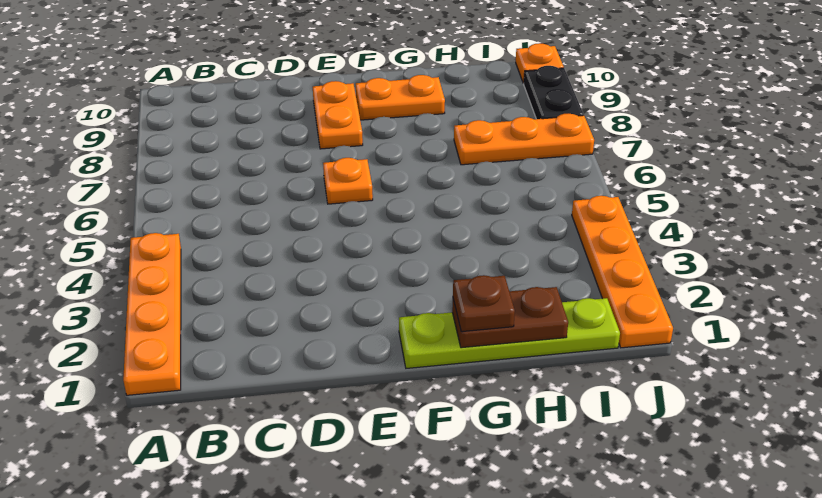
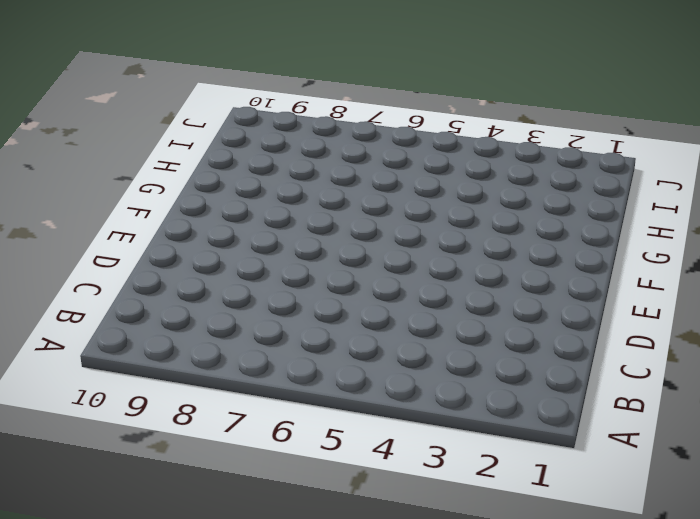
none -> orange plate A1:A4 level 1
none -> orange plate E6 level 1

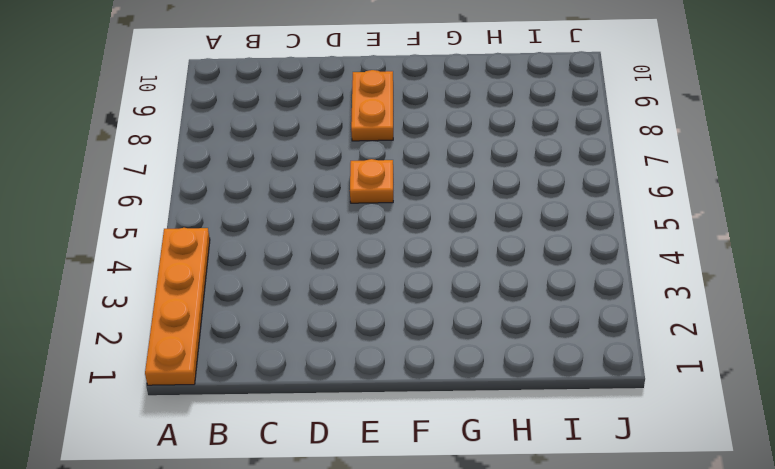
none -> lime plate F1:I1 level 1
none -> orange plate F9:G9 level 1

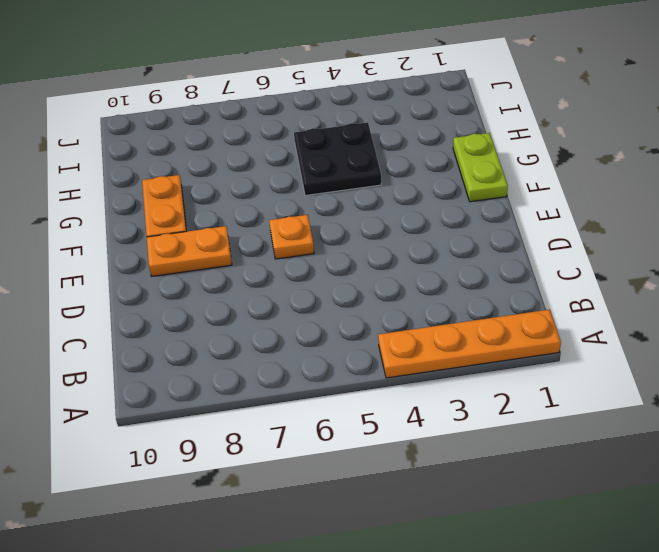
lime plate F1:G1 level 1 -> lime plate F1:I1 level 1
black plate G4:H5 level 1 -> none
none -> orange plate H7:J7 level 1
none -> orange plate J1:J4 level 1

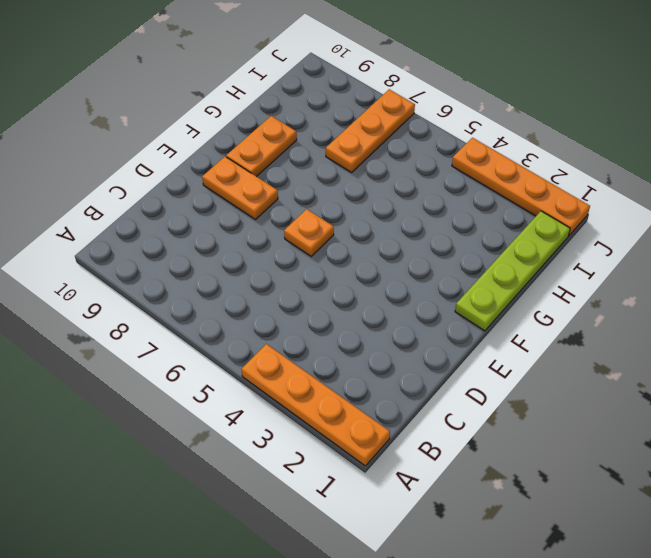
none -> black plate J8:J9 level 1
none -> orange plate J10 level 1

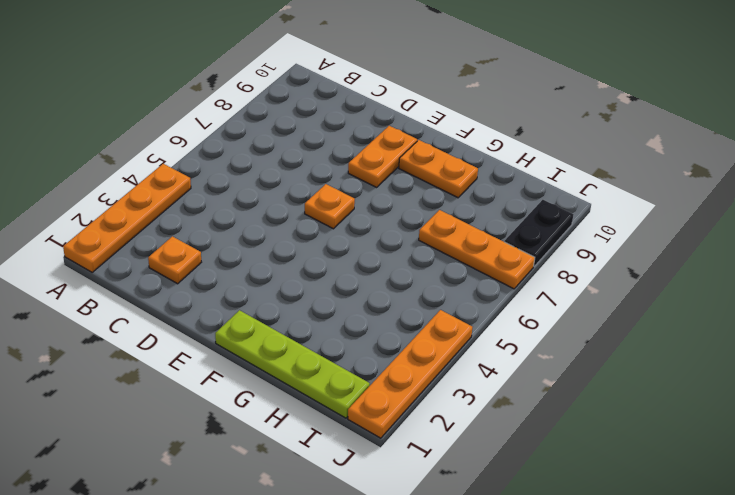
orange plate C2 level 1 -> orange plate J10 level 1
none -> brown plate G1:H1 level 2
none -> brown plate G1 level 3

